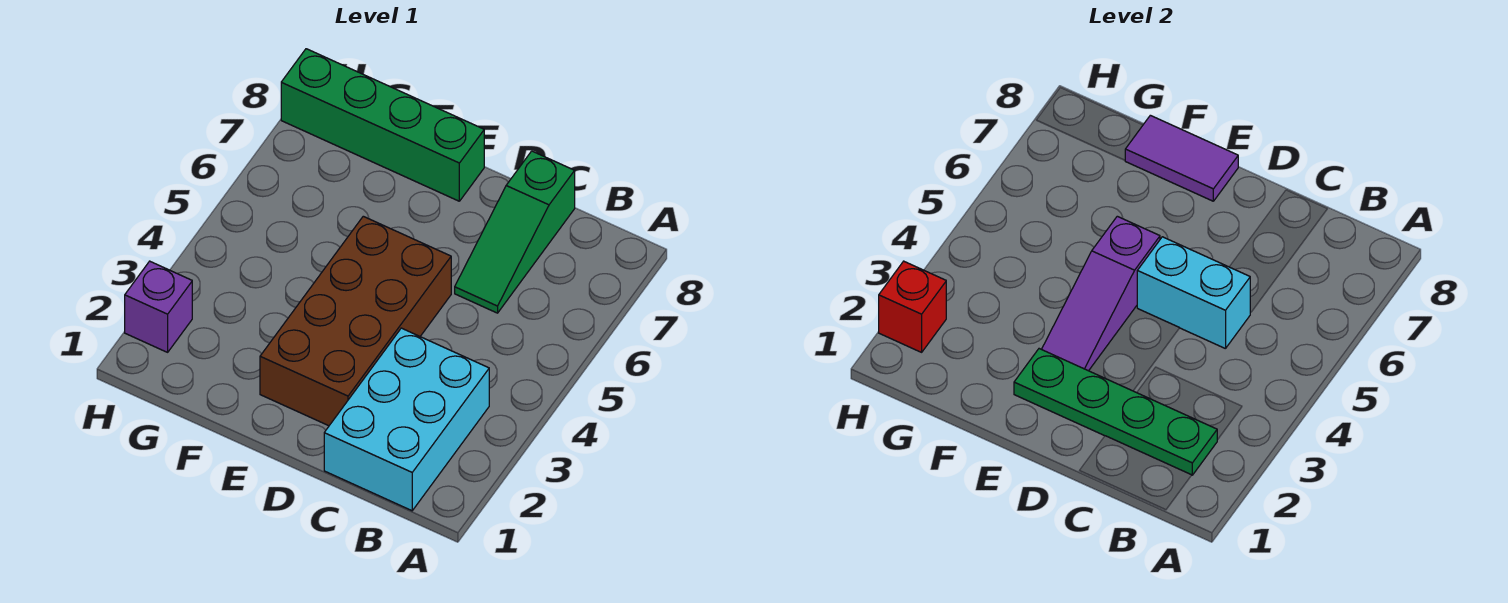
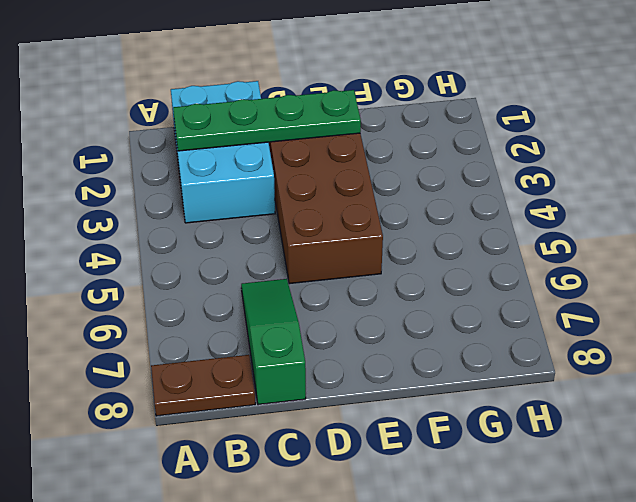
brown plate A8:B8 level 1 -> none
none -> green brick E8:H8 level 1
none -> purple brick H2 level 1

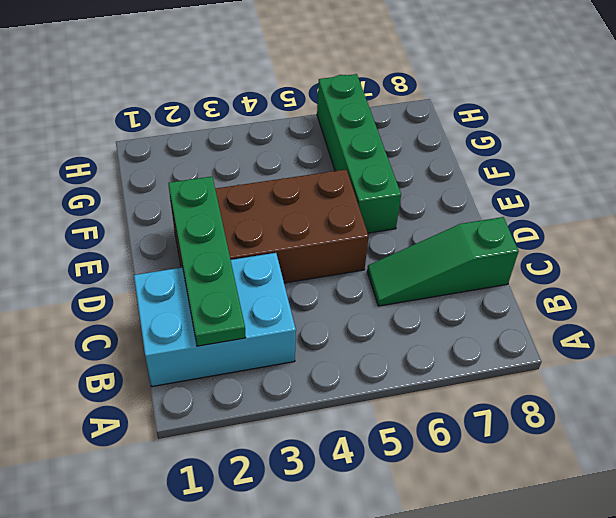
green brick E6:H6 level 1 -> green brick E8:H8 level 1
none -> purple brick H2 level 1
none -> cyan brick C5:D5 level 2

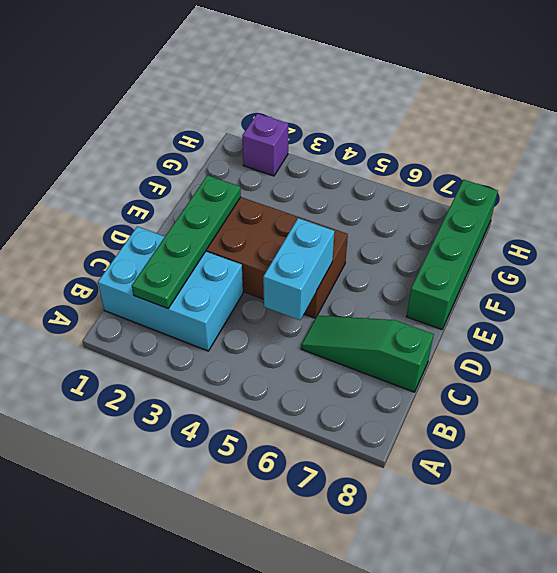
none -> purple slope E3:E5 level 2 top 5
none -> purple tile E8:F8 level 2

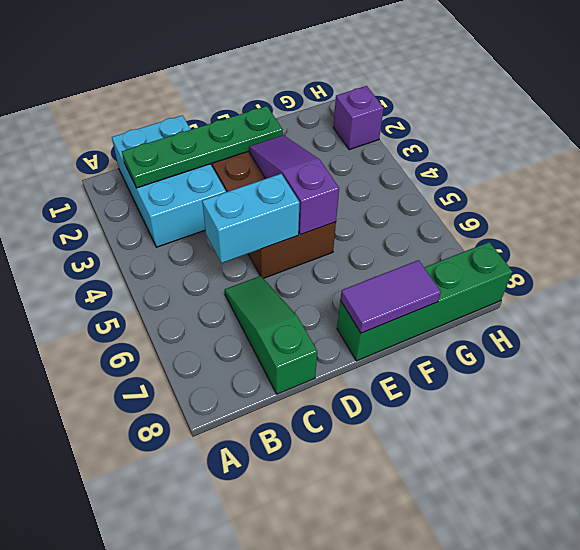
none -> red brick H2 level 2

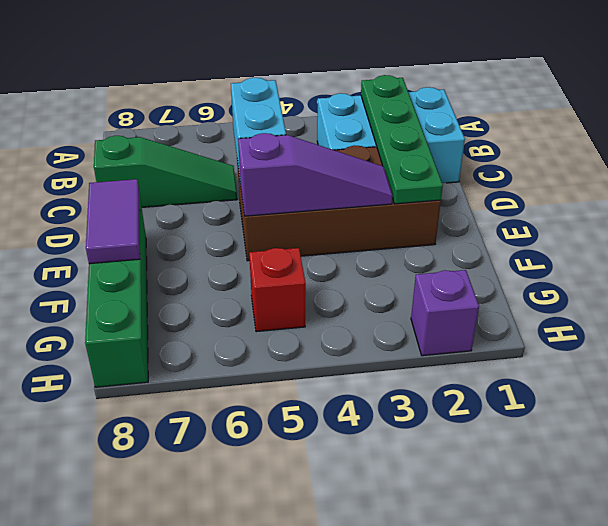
red brick G5 level 1 -> red brick H2 level 2

